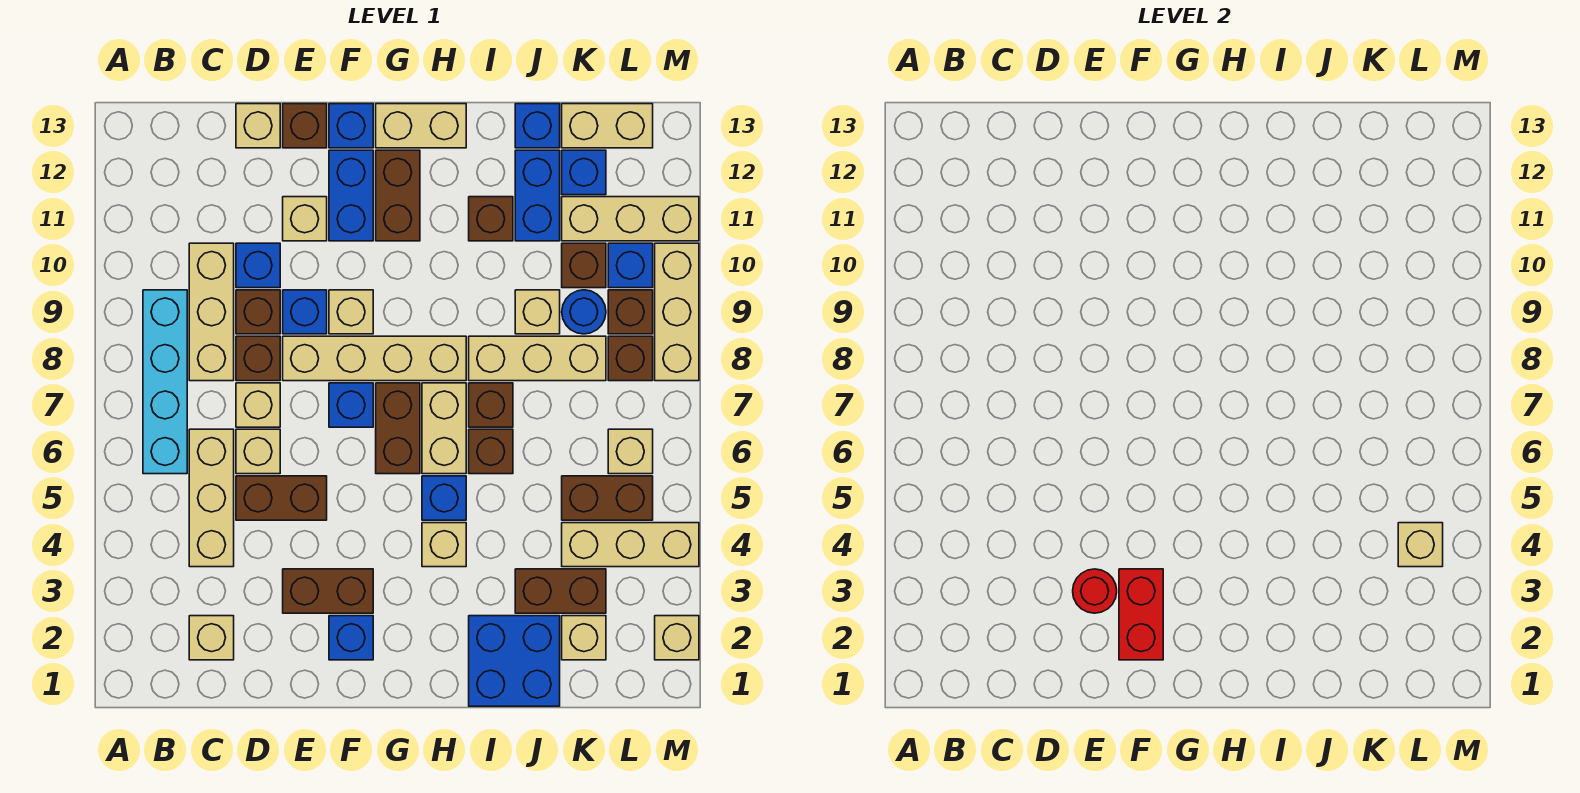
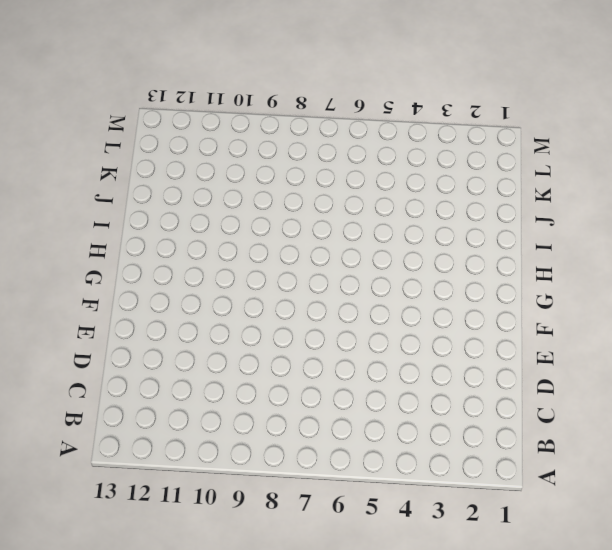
none -> cyan brick B6:B9 level 1
none -> tan brick C2 level 1
none -> tan brick C4:C6 level 1
none -> tan brick C8:C10 level 1

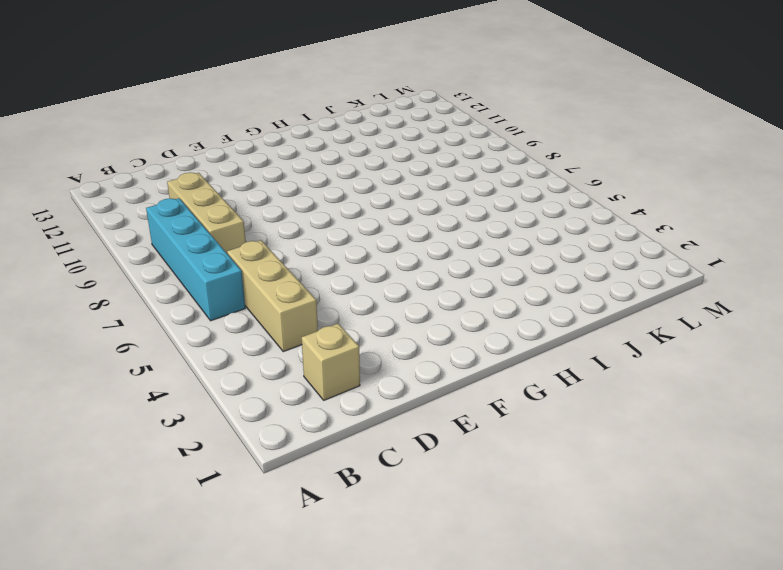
none -> brown brick D5:E5 level 1
none -> tan brick D6 level 1
none -> tan brick D7 level 1
none -> brown brick D8 level 1

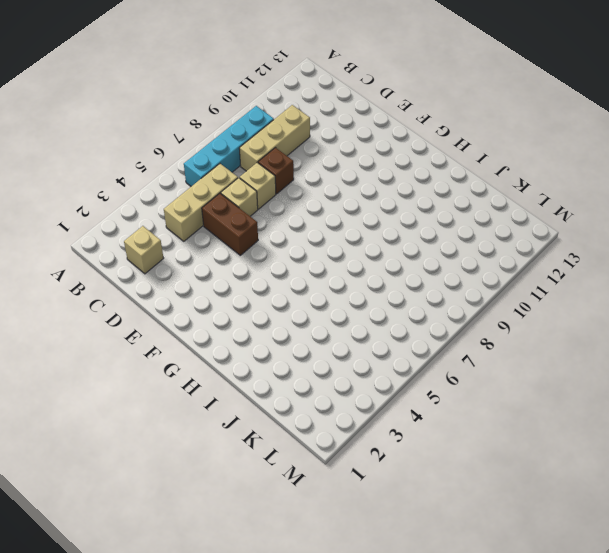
none -> brown brick D9 level 1
none -> blue brick D10 level 1
none -> tan brick D13 level 1
none -> brown brick E3:F3 level 1

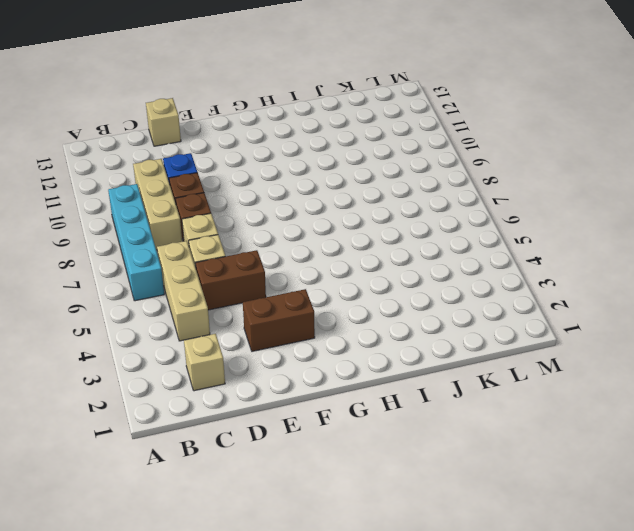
none -> tan brick E8:H8 level 1
none -> blue brick E9 level 1
none -> tan brick E11 level 1
none -> brown brick E13 level 1

